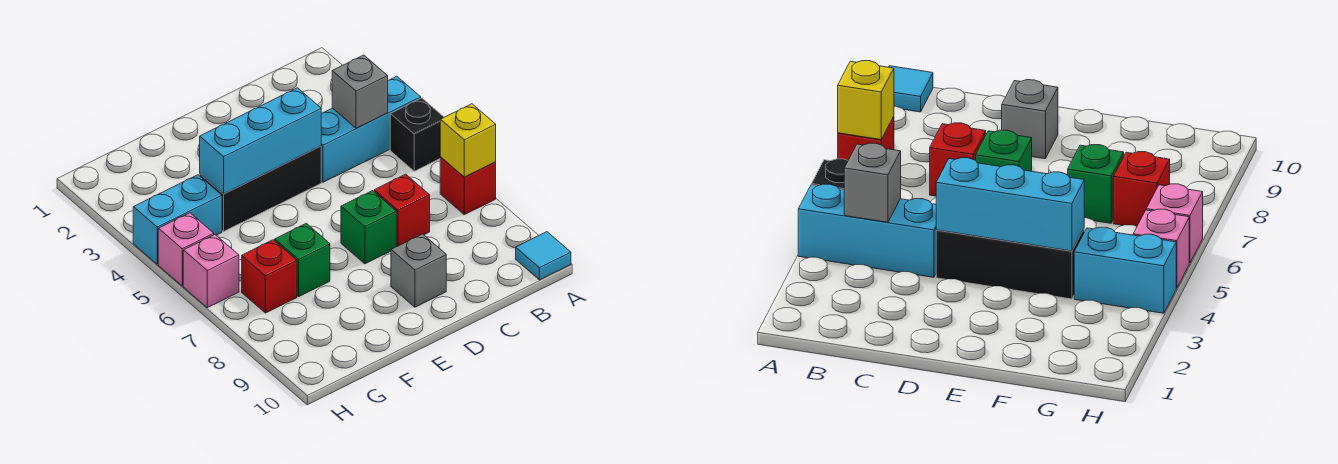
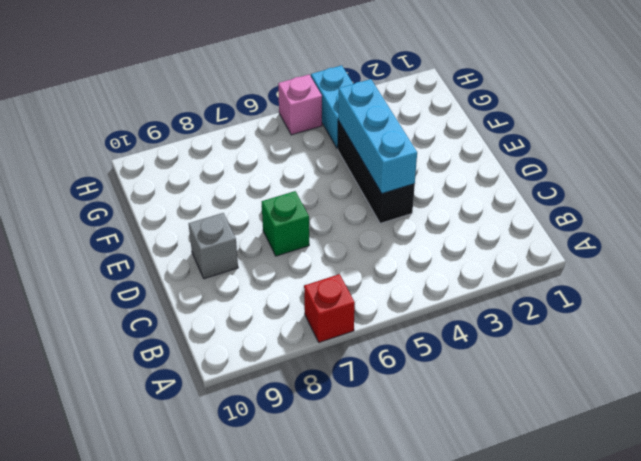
none -> cyan brick A4:C4 level 1
none -> black brick A5 level 1
none -> cyan tile A10 level 1

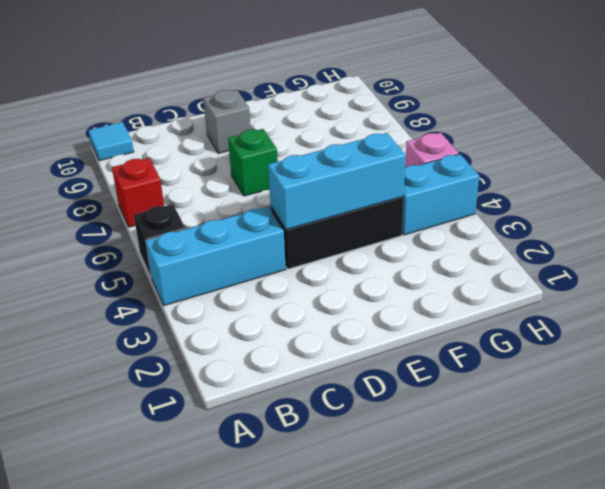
none -> red brick C7 level 1
none -> green brick F7 level 1
none -> red brick G7 level 1

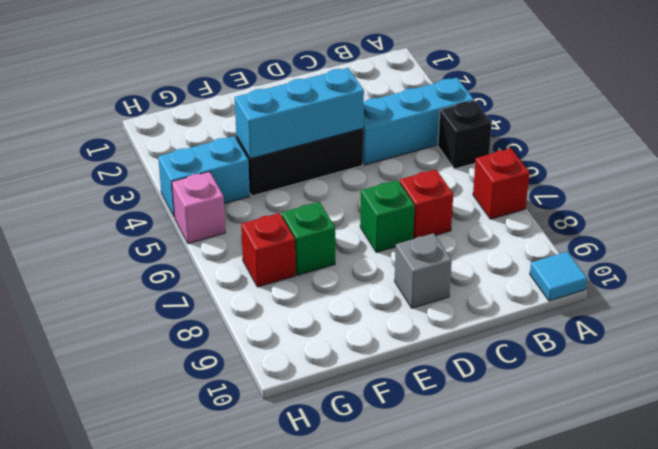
none -> pink brick H6 level 1
none -> yellow brick A7 level 2
none -> grey brick B4 level 2

